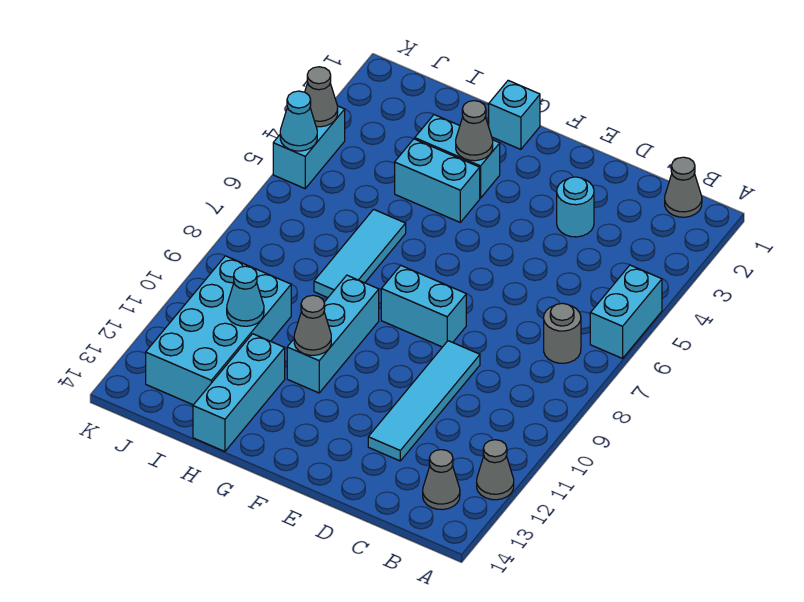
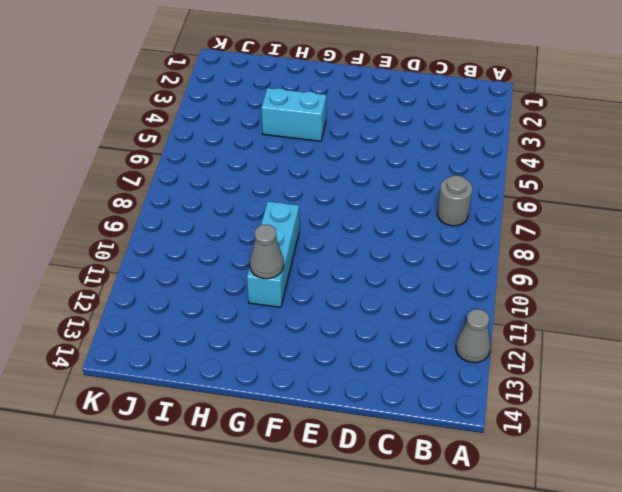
none -> cyan brick A5:A6 level 1
none -> grey cone B1 level 1
none -> grey cone B13 level 1

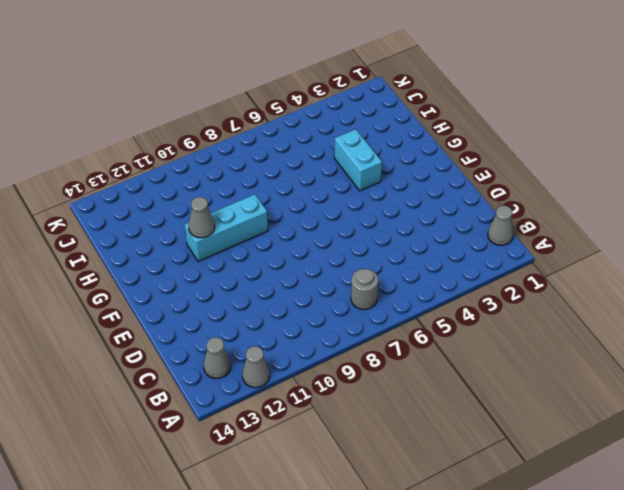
none -> cyan brick A5:A6 level 1
none -> cyan round brick D3 level 1
none -> cyan tile D9:D12 level 1

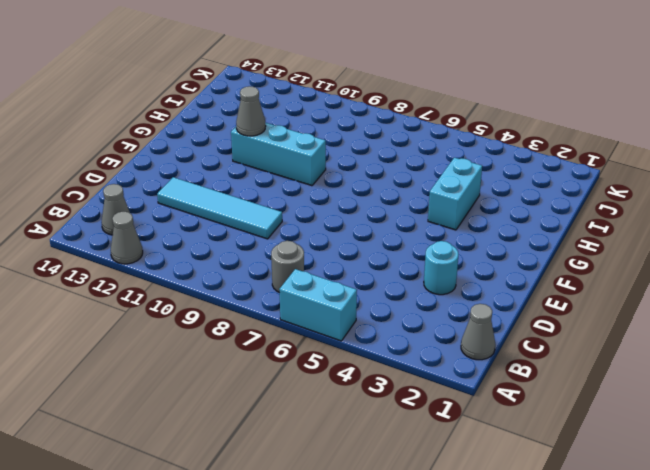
none -> cyan brick E8:F8 level 1
none -> cyan brick G1 level 1
none -> cyan brick G3:H3 level 1

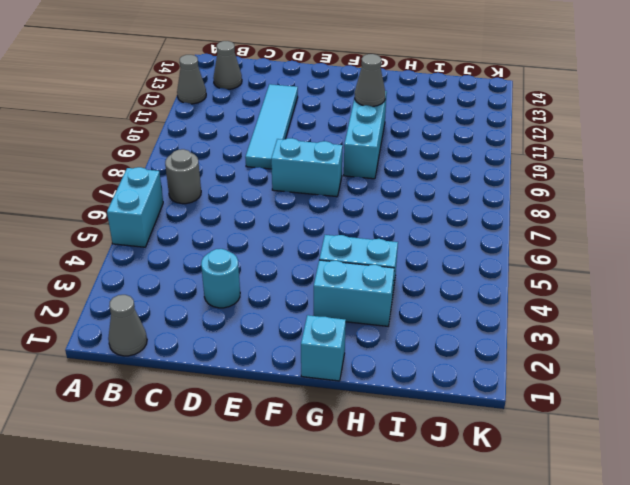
none -> cyan tile H6:H8 level 1
none -> cyan brick H12:H14 level 1
none -> cyan brick I10:J13 level 1

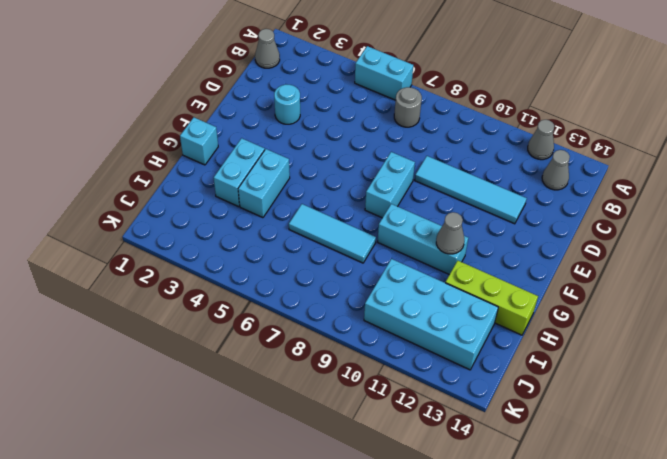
lime brick H12:H14 level 1 -> cyan brick H12:H14 level 1
none -> cyan brick K4:K5 level 1
none -> grey cone G3 level 2
none -> cyan cone I11 level 2

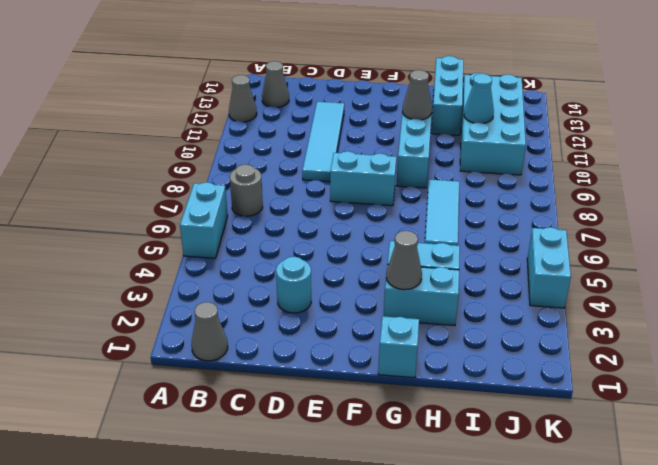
none -> grey cone K4 level 2
none -> cyan cone K5 level 2

